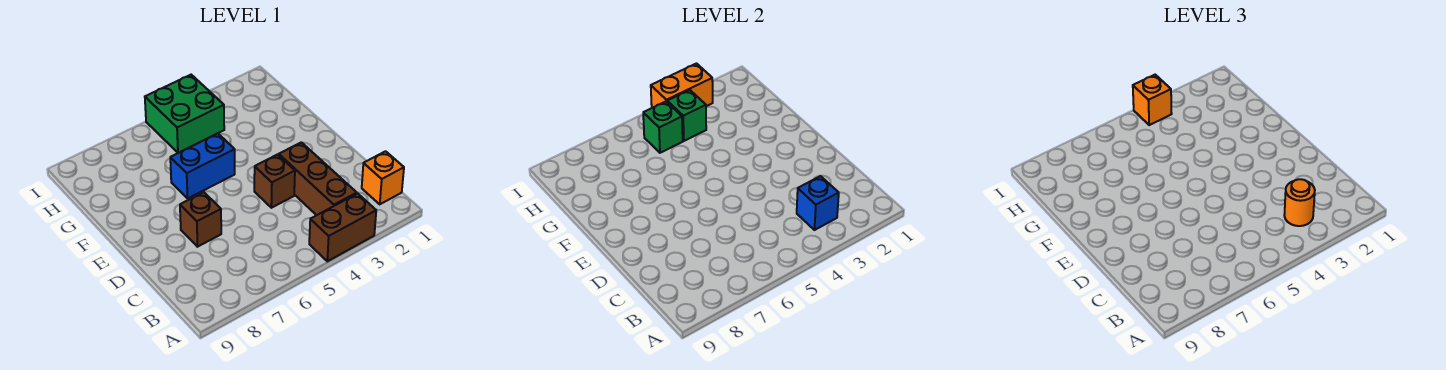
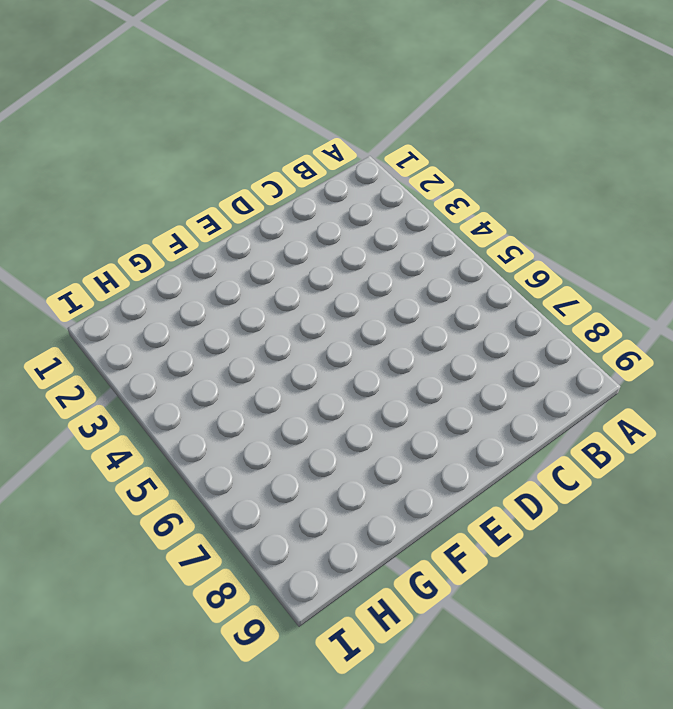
none -> brown brick A3:A4 level 1
none -> orange brick B1 level 1
none -> brown brick B3:D3 level 1

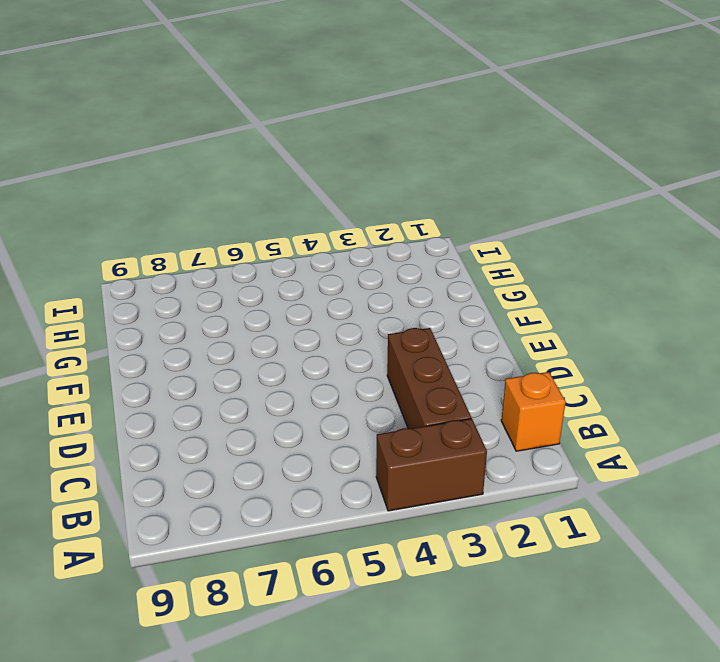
none -> brown brick D4 level 1
none -> brown brick D7 level 1
none -> blue brick F5:F6 level 1

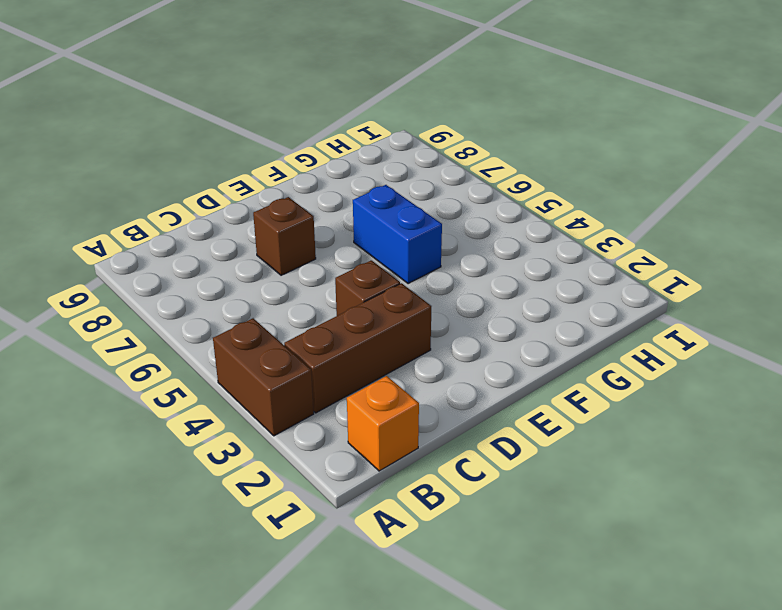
none -> green brick H4:I5 level 1
none -> blue brick B3 level 2
none -> green brick H4 level 2

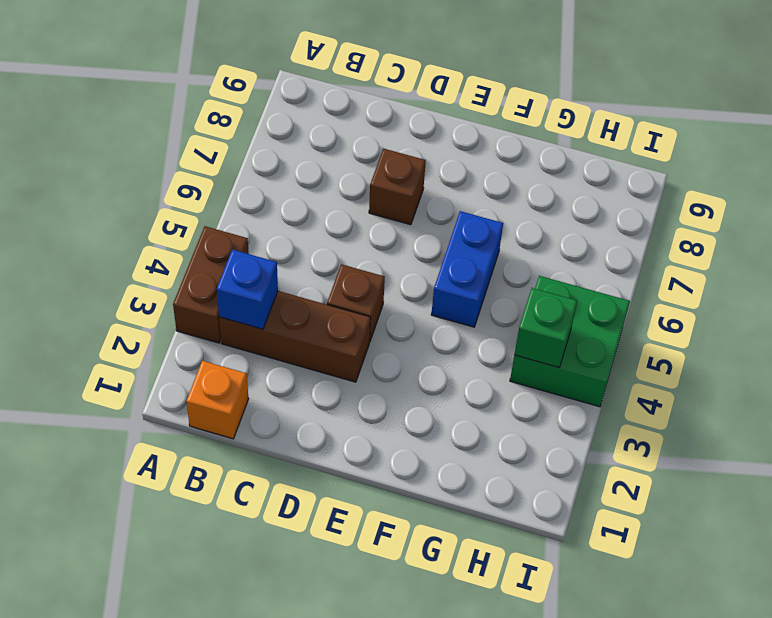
none -> green brick H5 level 2
none -> orange brick I3:I4 level 2
none -> orange round brick B3 level 3

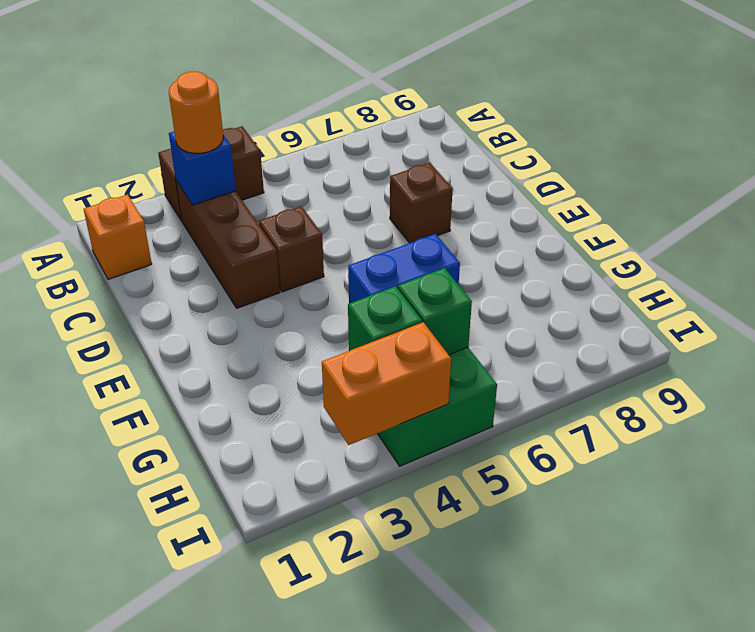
none -> orange brick I4 level 3

